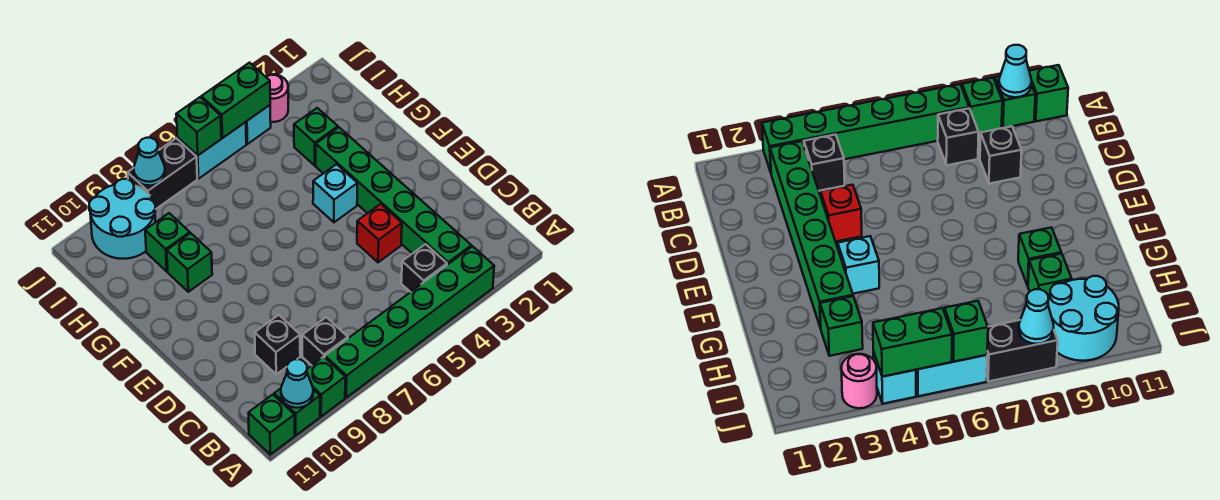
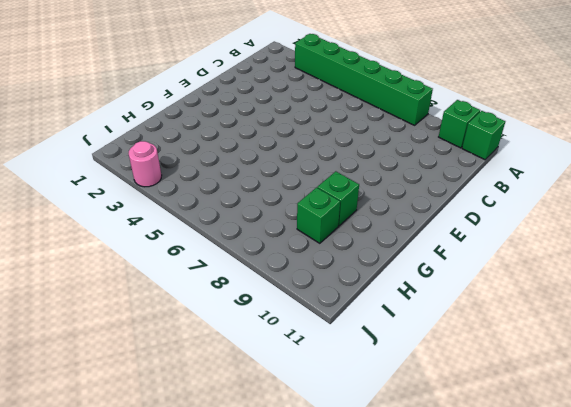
none -> green brick A9 level 1
none -> green brick B3:G3 level 1
none -> black brick B4 level 1

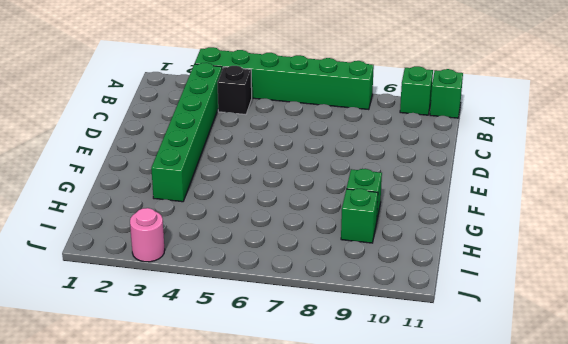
none -> green brick A9 level 1
none -> black brick B8 level 1
none -> black brick C9 level 1

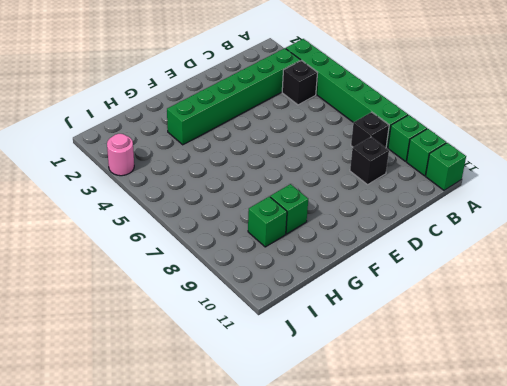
none -> red brick D4 level 1
none -> cyan brick F4 level 1
none -> green brick H3 level 1

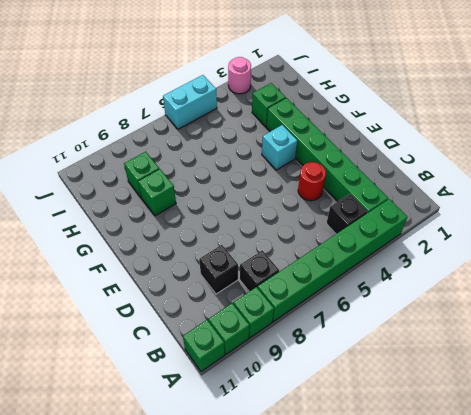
red round brick D4 level 1 -> red brick D4 level 1
none -> cyan round brick I9:J10 level 1
none -> cyan brick J4 level 1
none -> black brick J7:J8 level 1

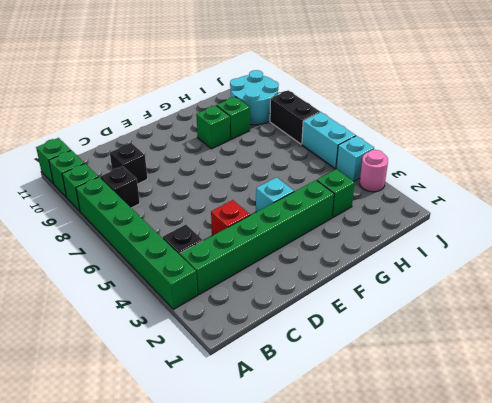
none -> cyan cone A10 level 2
none -> green brick J4:J5 level 2
none -> green brick J6 level 2

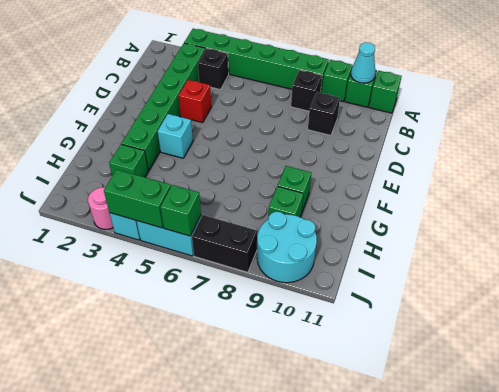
none -> cyan cone J8 level 2

